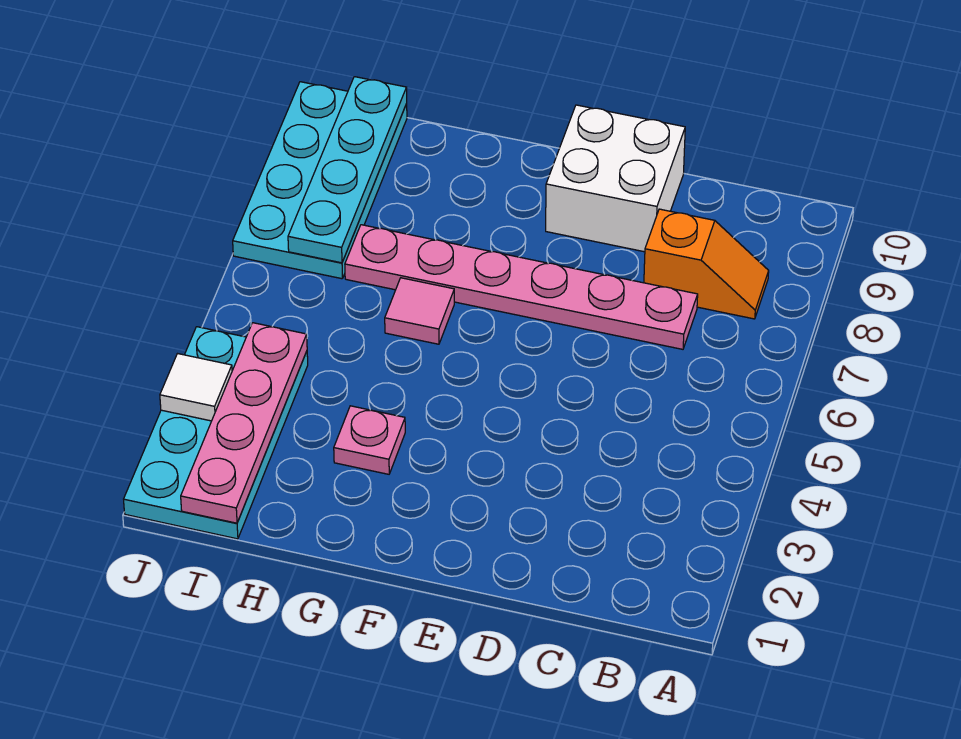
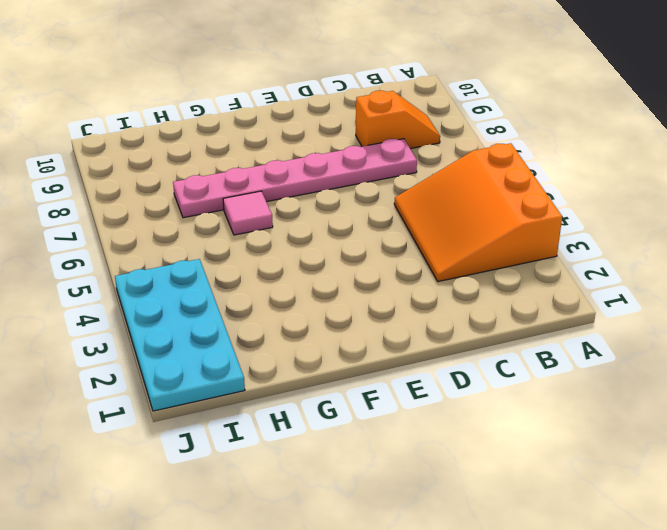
orange slope A3:C5 level 1 top A -> none
none -> white brick D9:E10 level 1
none -> pink plate G3 level 1

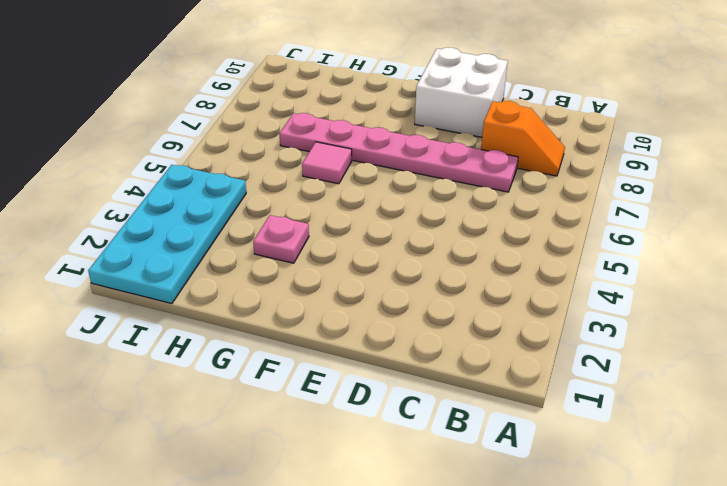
none -> cyan plate I7:J10 level 1
none -> pink plate I1:I4 level 2

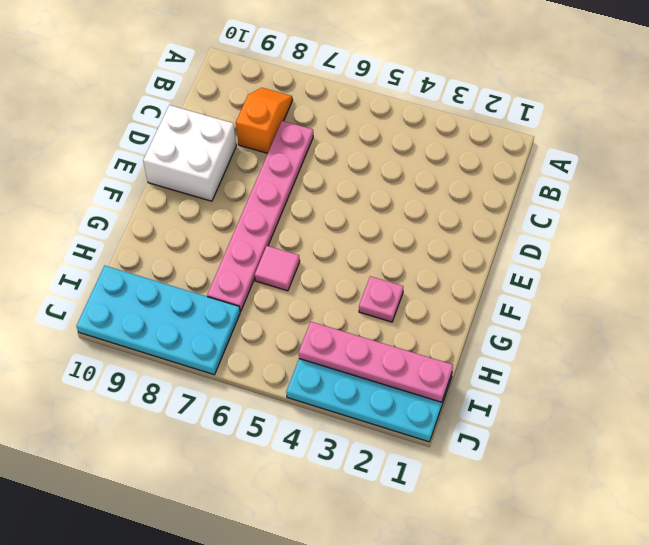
none -> cyan plate I7:I10 level 2
none -> white tile J3 level 2

